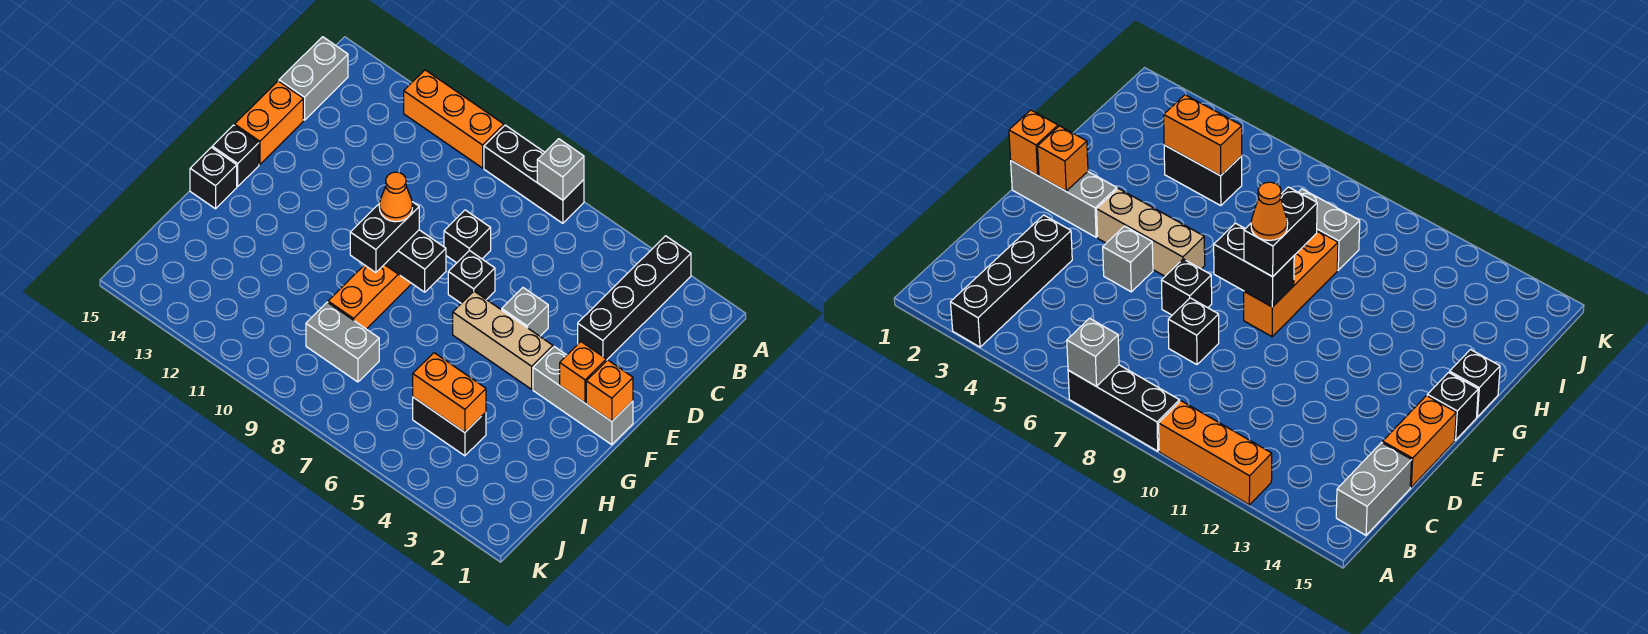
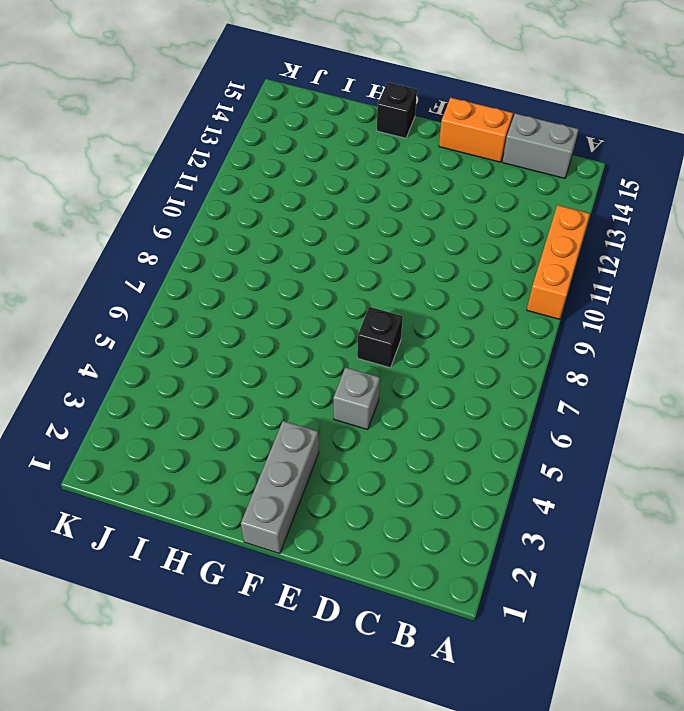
none -> black brick A3:D3 level 1
none -> black brick A7:A9 level 1
none -> black brick D8 level 1

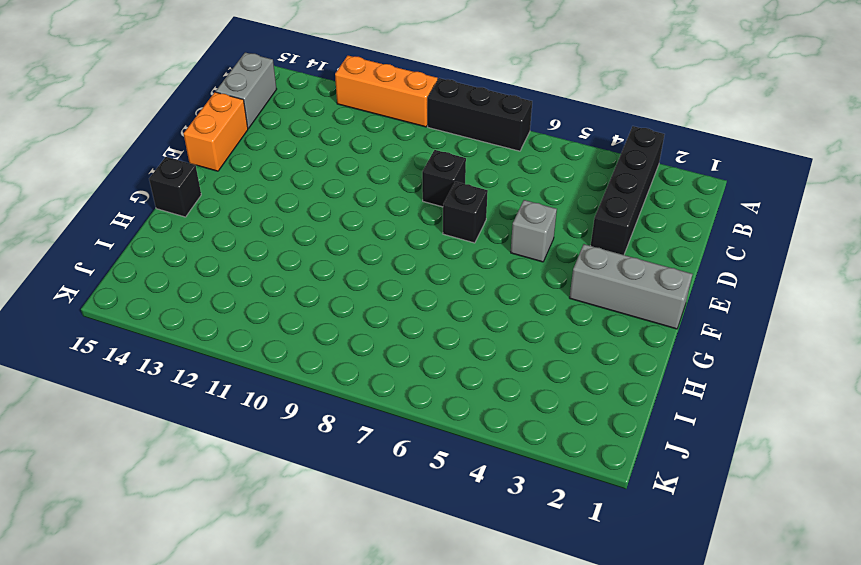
none -> tan brick F4:F6 level 1
none -> orange brick F9:H9 level 1
none -> black brick F15 level 1

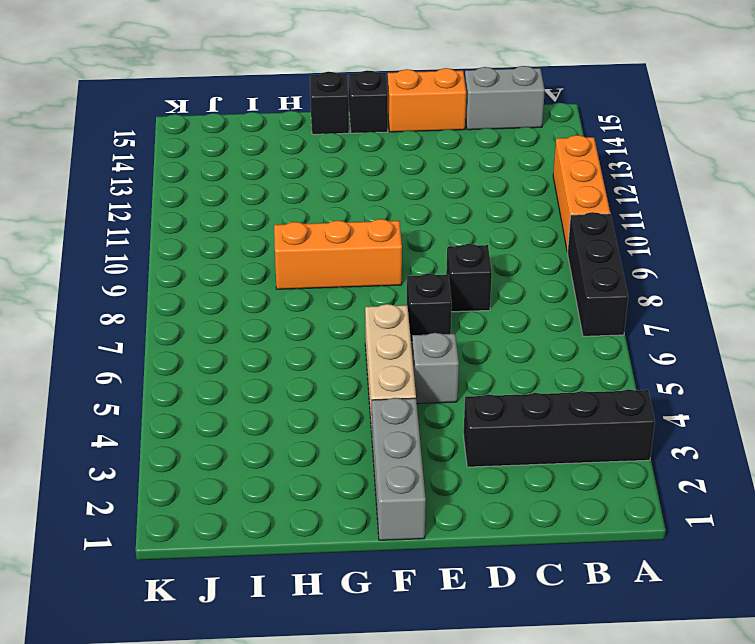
none -> black brick I4:I5 level 1
none -> grey brick I8:I9 level 1
none -> grey brick A7 level 2

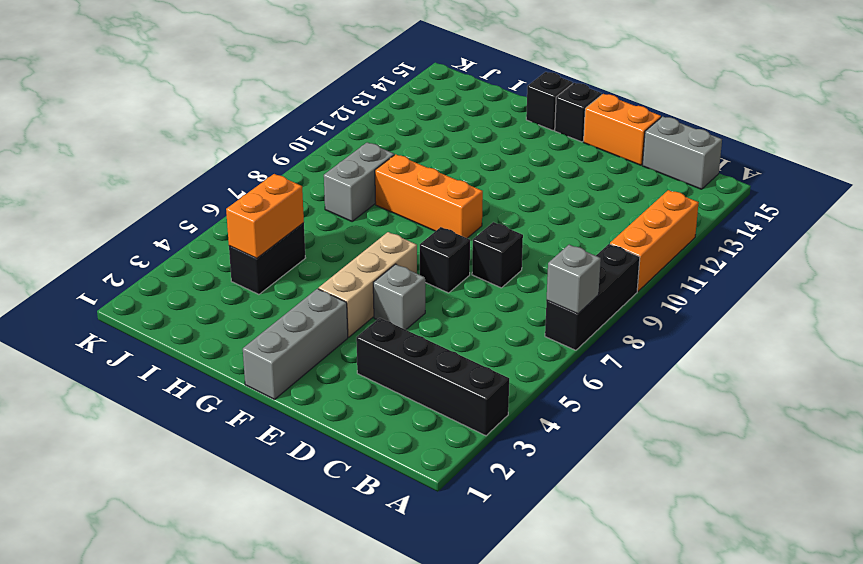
none -> orange brick F1 level 2
none -> orange brick F2 level 2
none -> black brick F8:F9 level 2

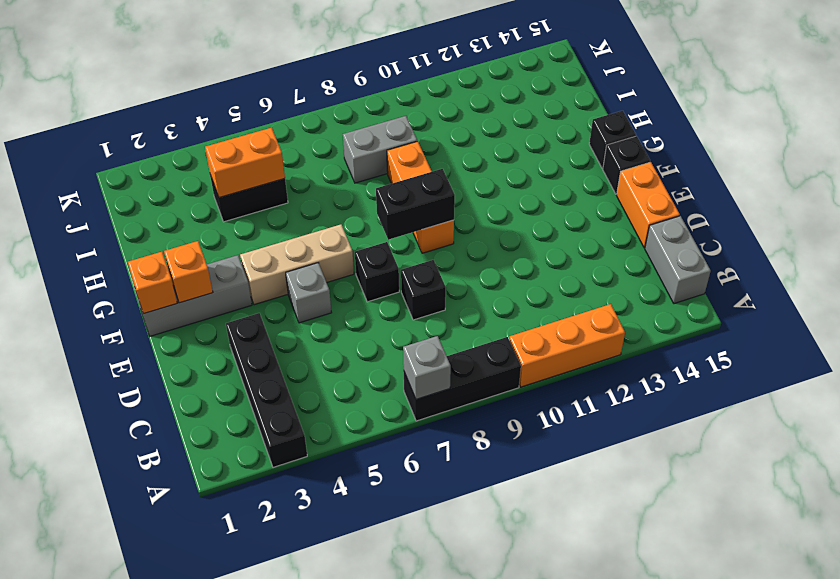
none -> black brick F9:G9 level 3
none -> orange cone F9 level 4

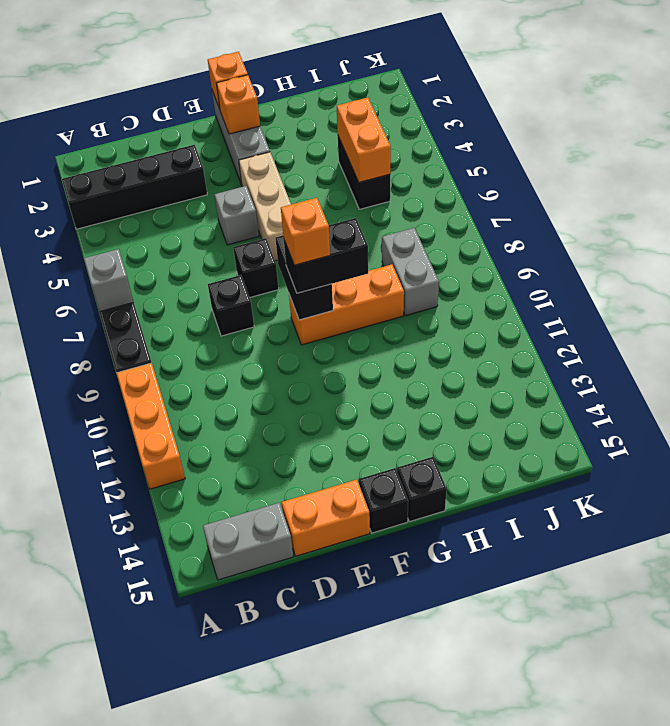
orange brick F9 level 4 -> orange cone F9 level 4

